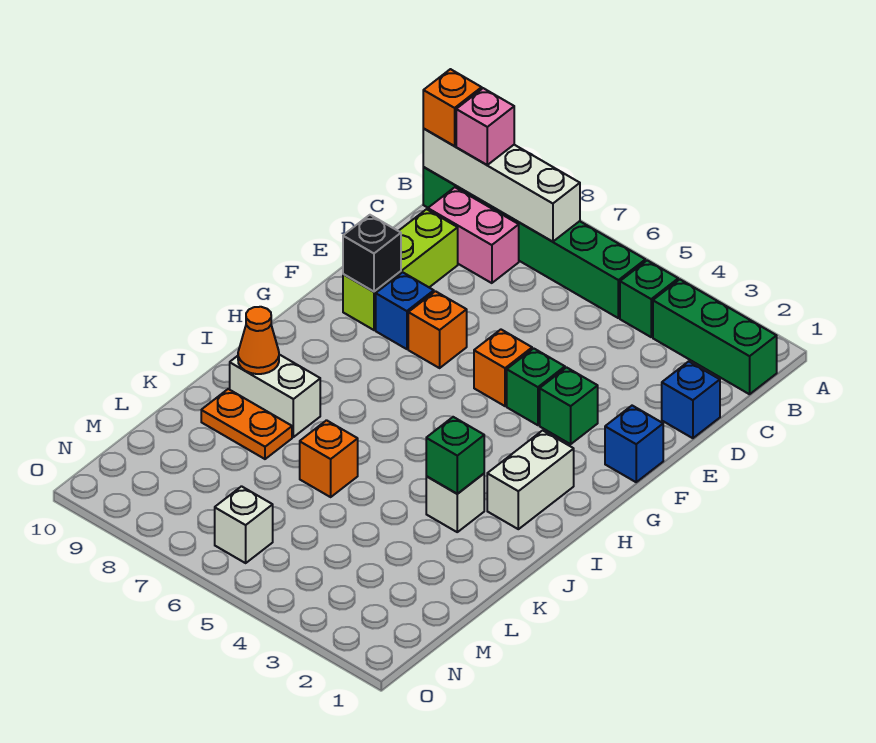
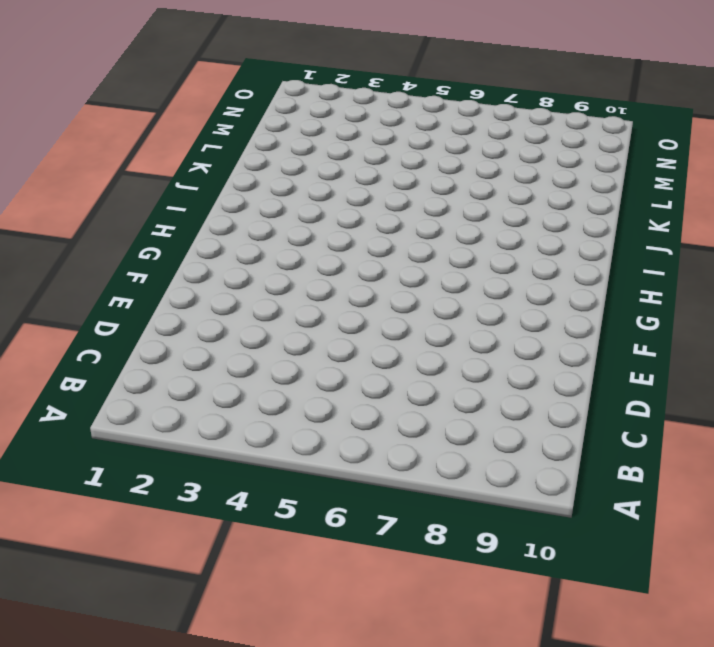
none -> green brick B1:B3 level 1
none -> green brick B4 level 1
none -> green brick B5:B10 level 1

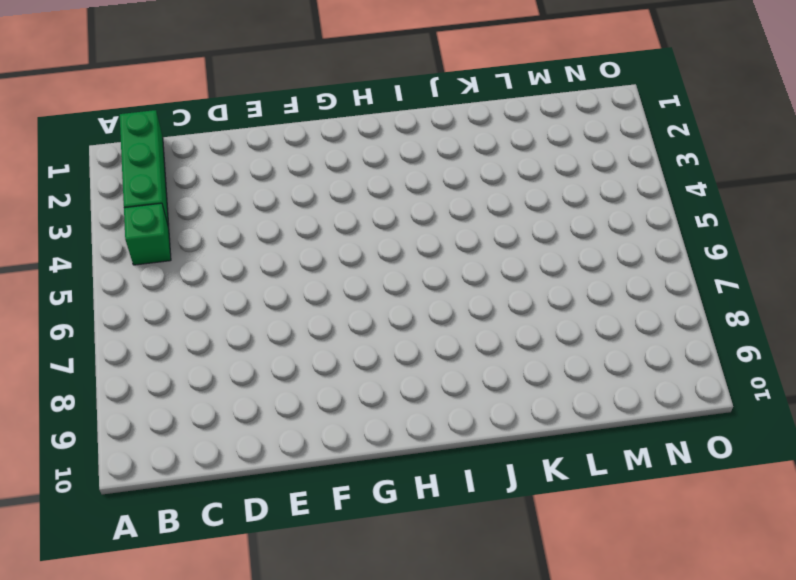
none -> green brick B5:B10 level 1
none -> pink brick C8:C9 level 1
none -> blue brick D1 level 1

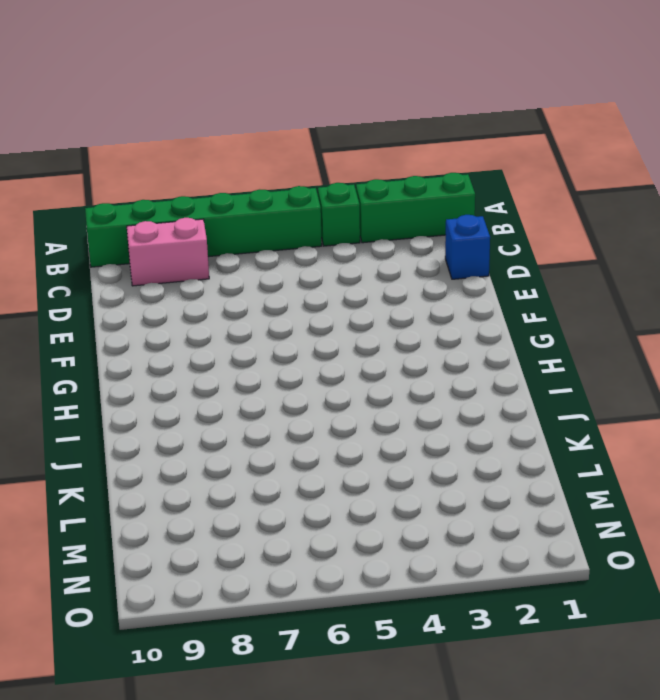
none -> lime brick D9:F9 level 1
none -> blue brick F1 level 1
none -> green brick F3 level 1

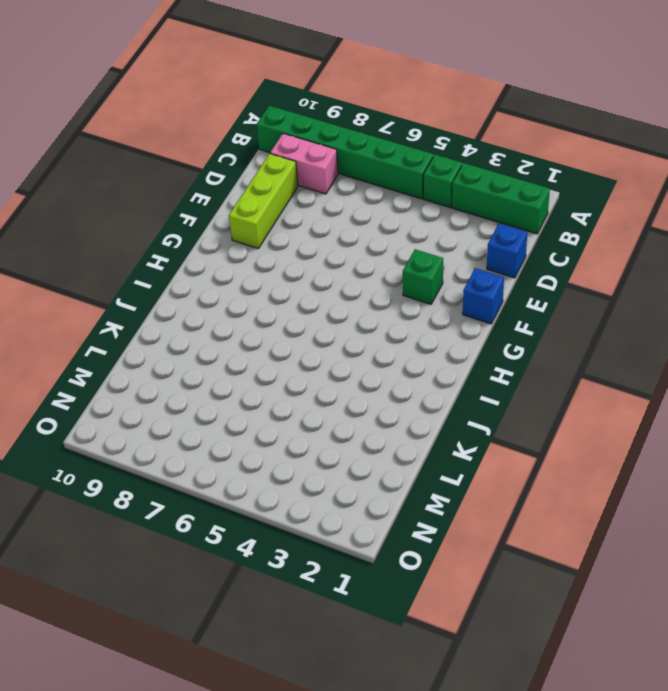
none -> green brick F4 level 1
none -> orange brick F5 level 1
none -> orange brick F7 level 1

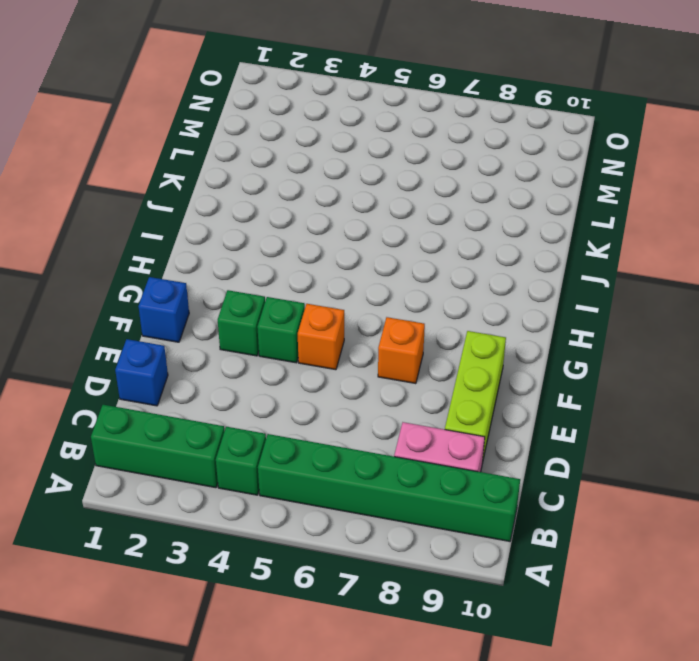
none -> blue brick F8 level 1
none -> white brick H2:I2 level 1
none -> white brick J3 level 1

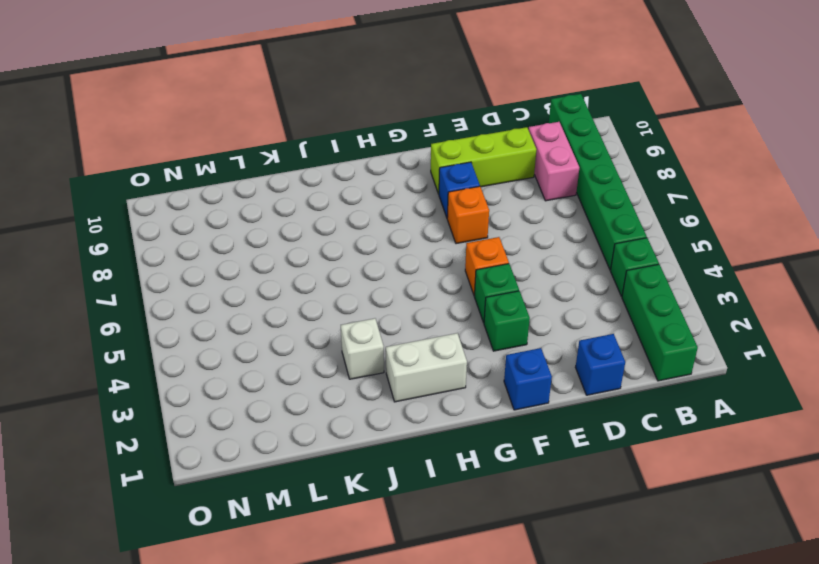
none -> white brick J8:J9 level 1
none -> orange brick K6 level 1
none -> orange plate K8:K9 level 1

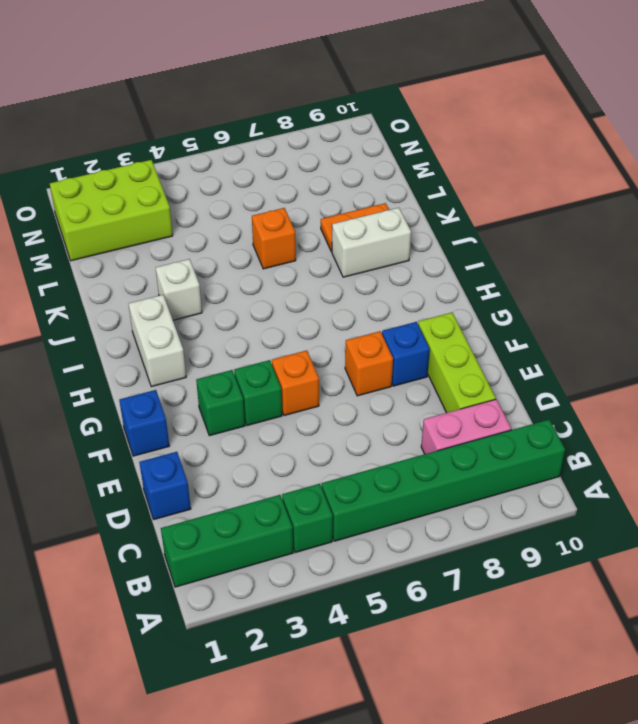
lime brick M1:N3 level 1 -> none
none -> white brick N6 level 1
none -> white brick B7:B10 level 2
none -> black brick F9 level 2

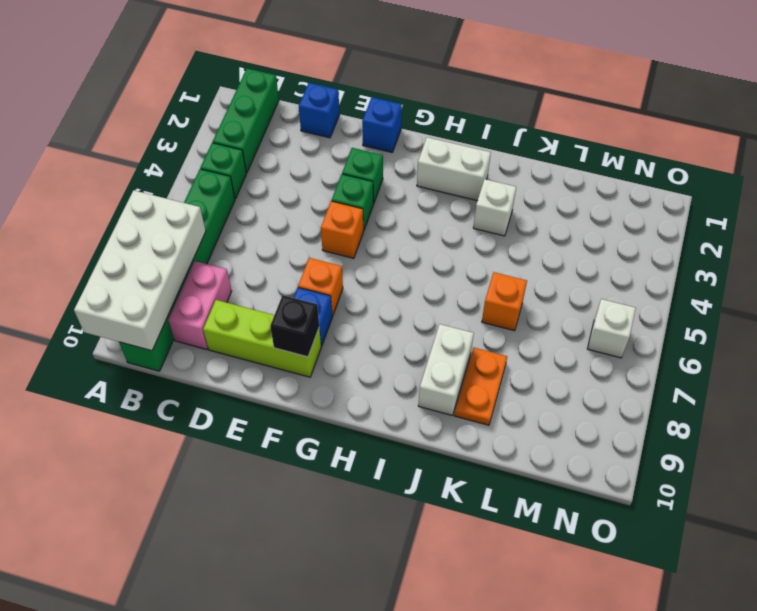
white brick A7:B10 level 2 -> white brick B7:B10 level 2
none -> green brick J3 level 2
none -> orange cone J9 level 2
none -> pink brick B9 level 3

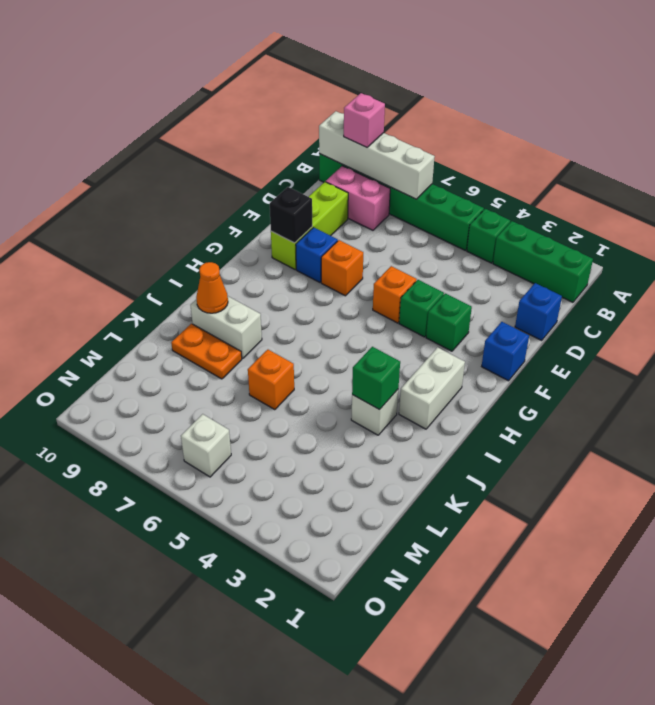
none -> orange brick B10 level 3

